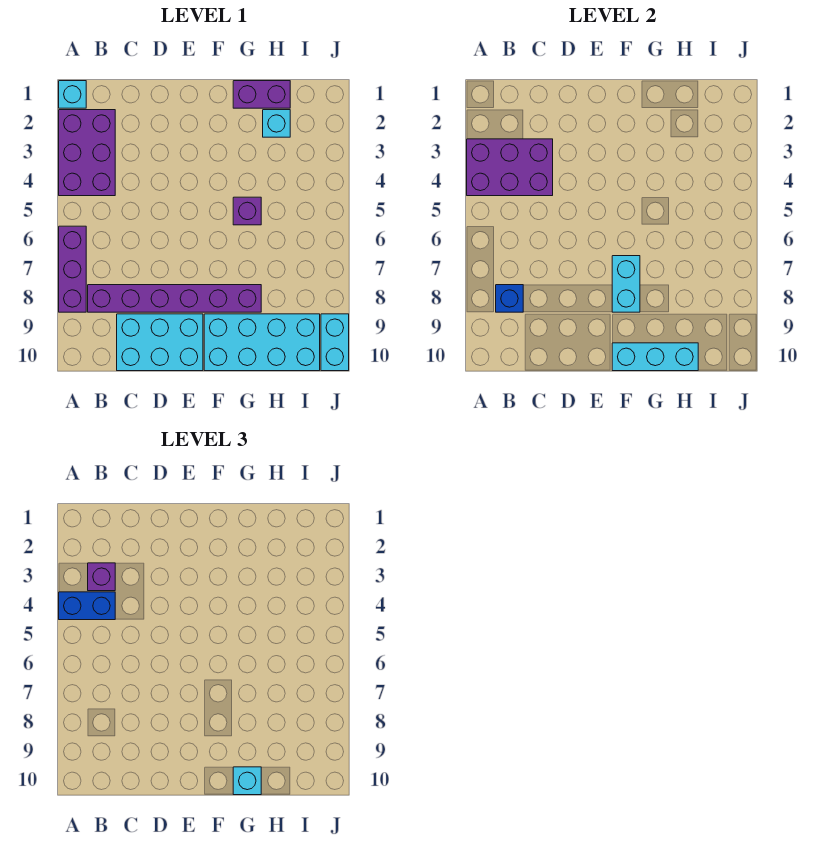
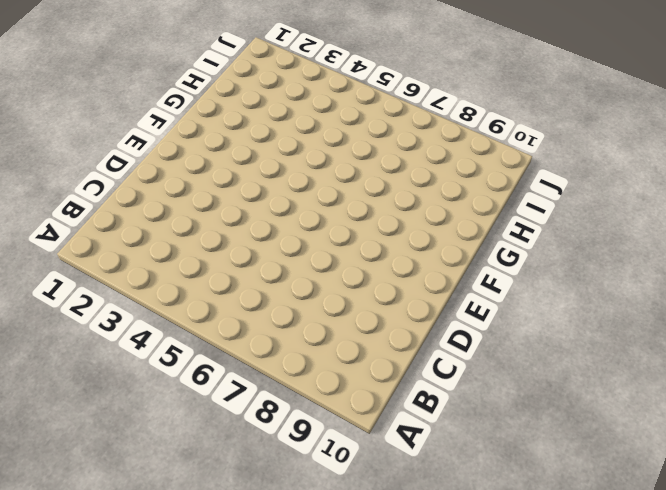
none -> cyan brick A1 level 1
none -> purple brick A2:B4 level 1
none -> purple brick A6:A8 level 1

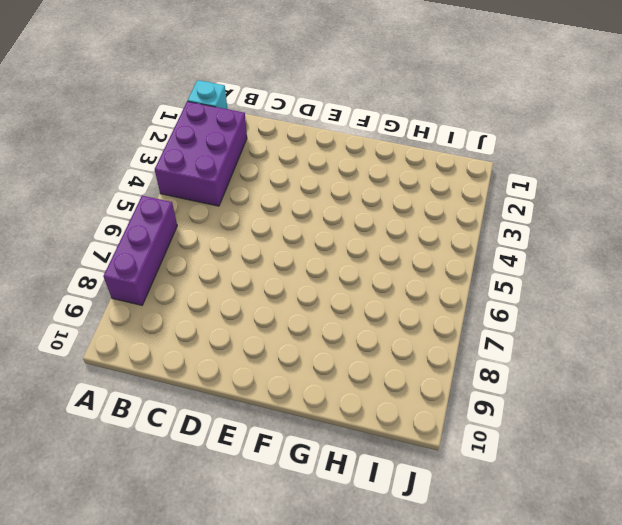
none -> purple brick B8:G8 level 1
none -> cyan brick C9:E10 level 1
none -> cyan brick F9:I10 level 1

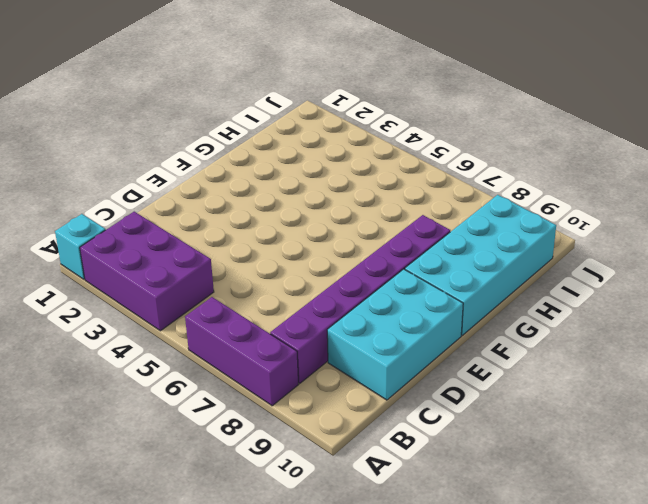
none -> purple brick G1:H1 level 1
none -> purple brick G5 level 1
none -> cyan brick H2 level 1

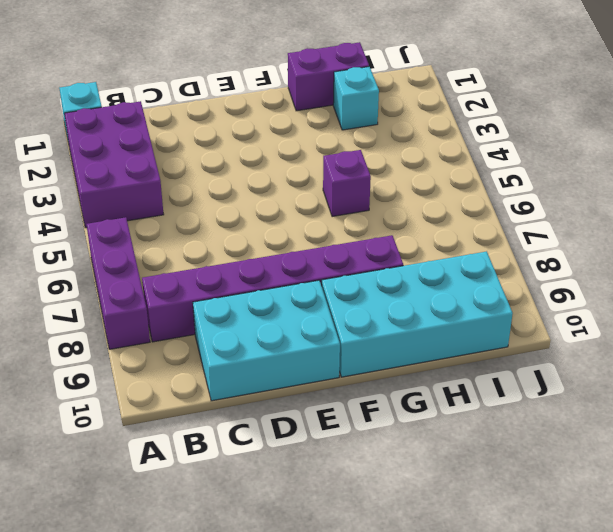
none -> cyan brick J9:J10 level 1
none -> purple brick A3:C4 level 2
none -> blue brick B8 level 2

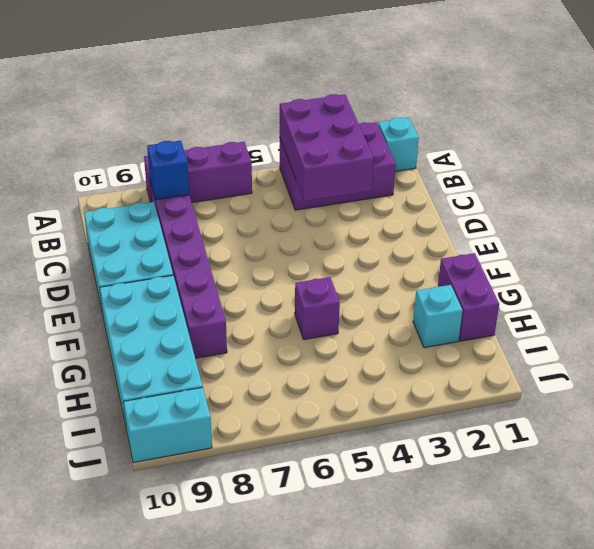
none -> cyan brick F7:F8 level 2
none -> cyan brick F10:H10 level 2
none -> blue brick A4:B4 level 3

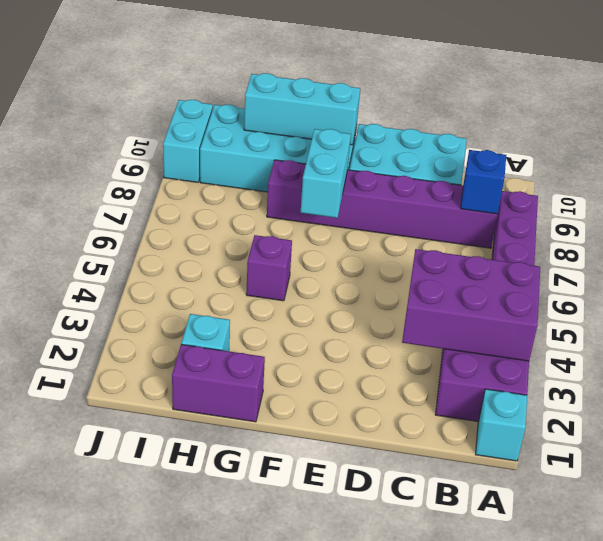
none -> blue brick A4:B4 level 3
none -> purple brick B3 level 3
none -> cyan brick G10 level 3

